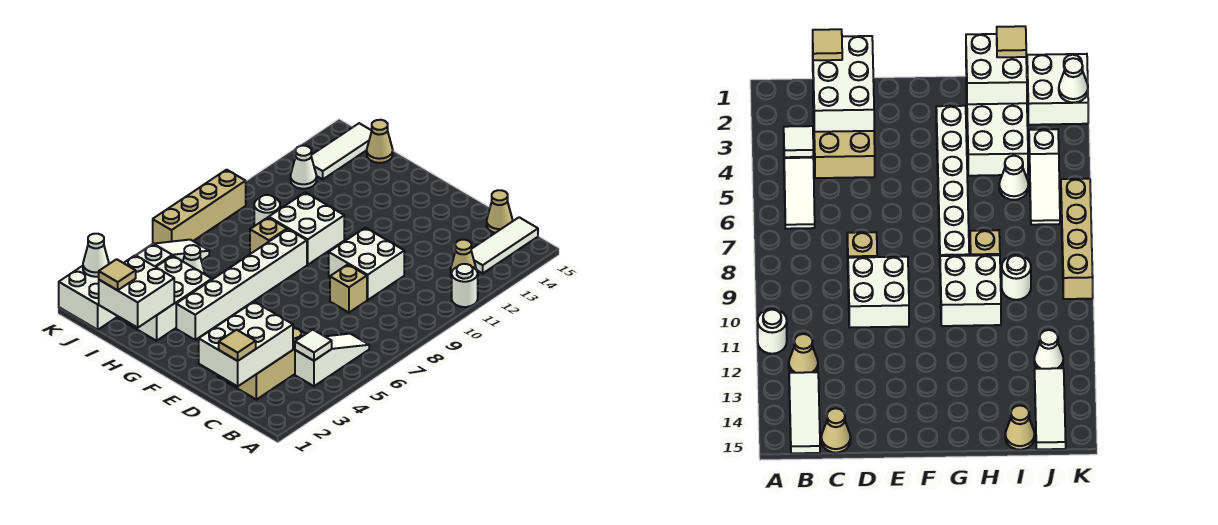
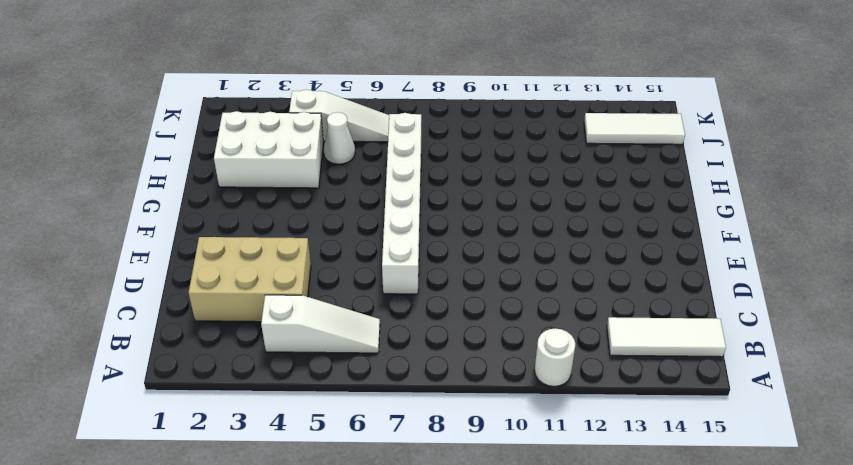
white brick D7:I7 level 1 -> white brick G3:G8 level 1
none -> tan cone B12 level 1
none -> tan cone C15 level 1
none -> tan brick D8 level 1

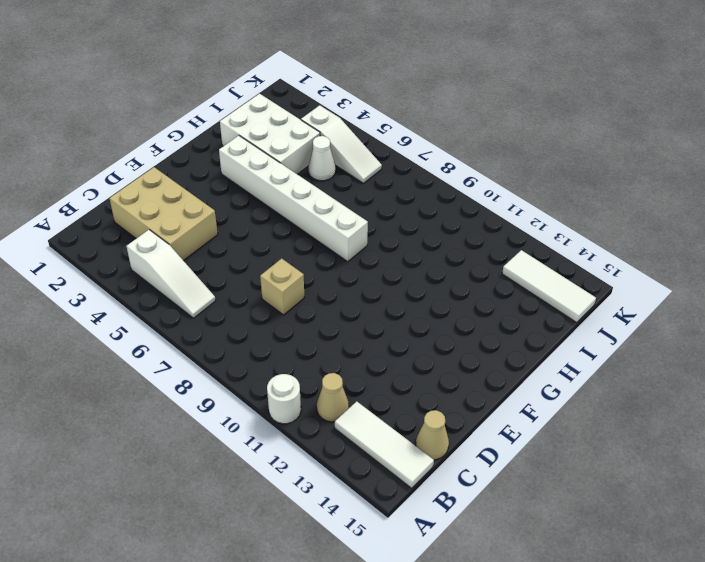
none -> white brick D9:E10 level 1
none -> white brick G9:H10 level 1
none -> tan brick H8 level 1

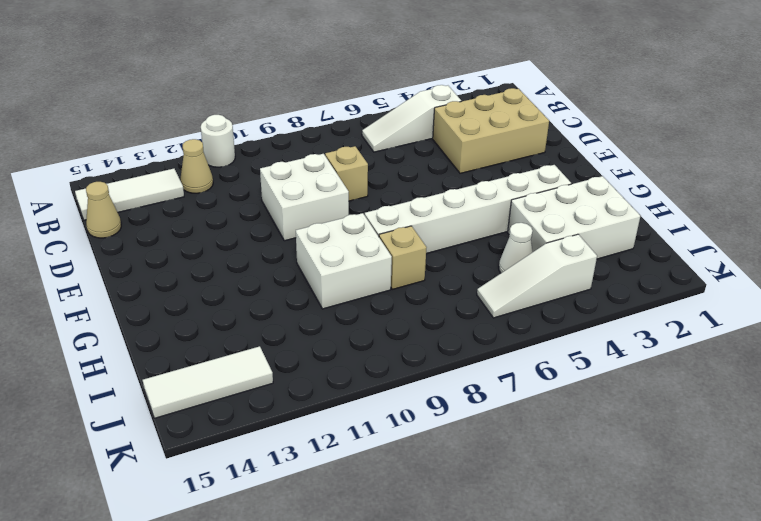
none -> white round brick I9 level 1
none -> tan cone I15 level 1
none -> white brick J1:K2 level 1

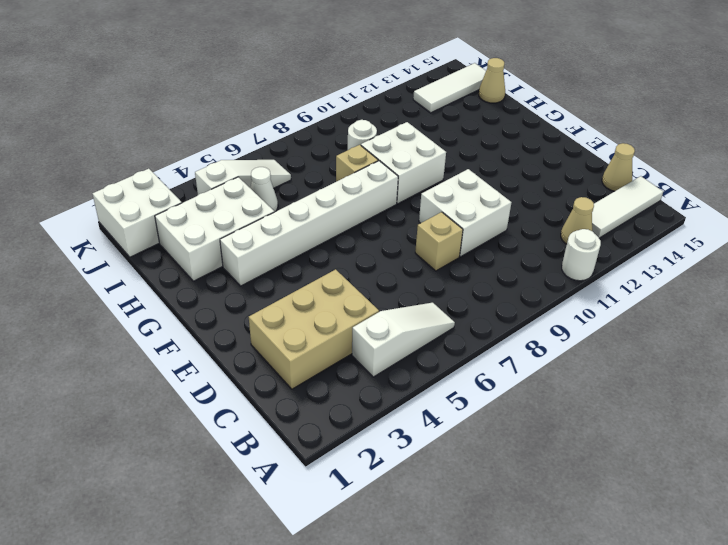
none -> white cone J12 level 1
none -> tan brick K6:K9 level 1
none -> white tile B4 level 2

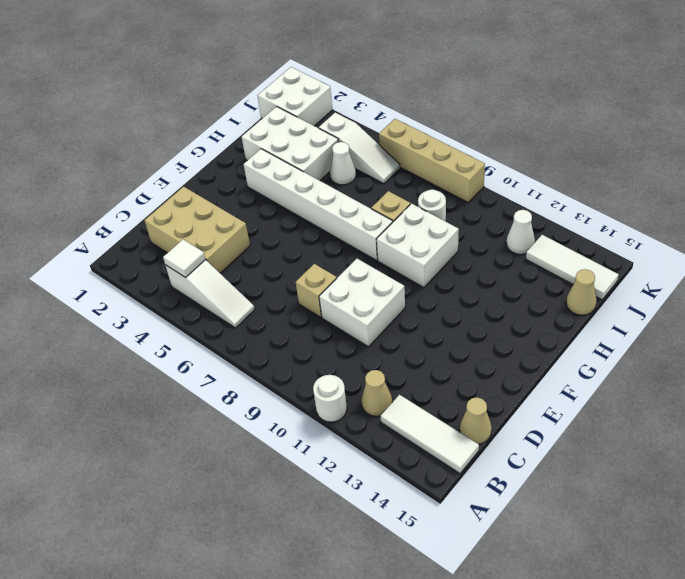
none -> white brick C1:D3 level 2
none -> white brick H1:I2 level 2
none -> white cone K2 level 2

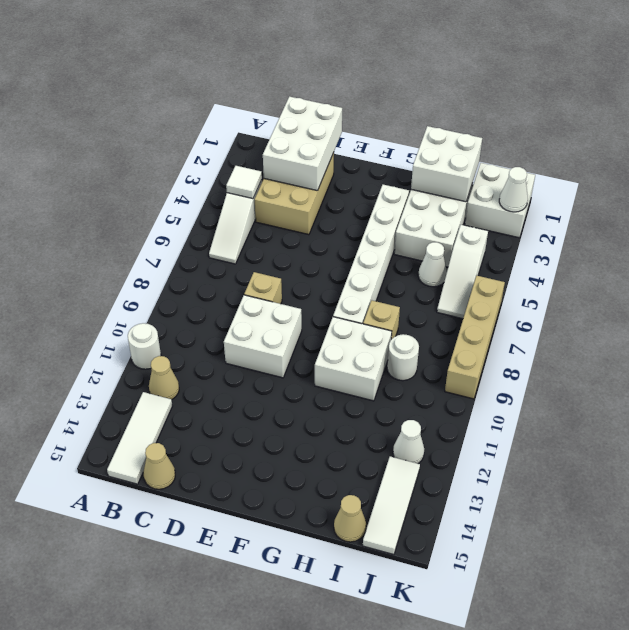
none -> tan tile C1 level 3
none -> tan tile I1 level 3

